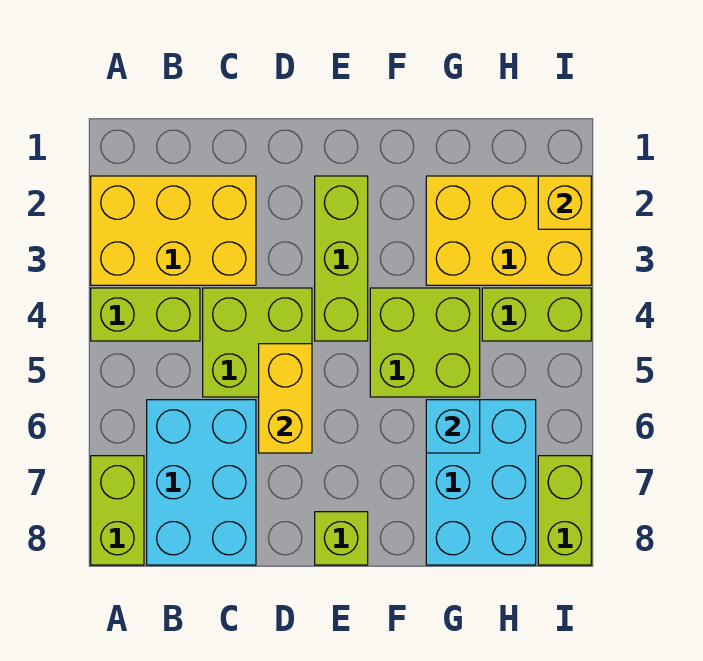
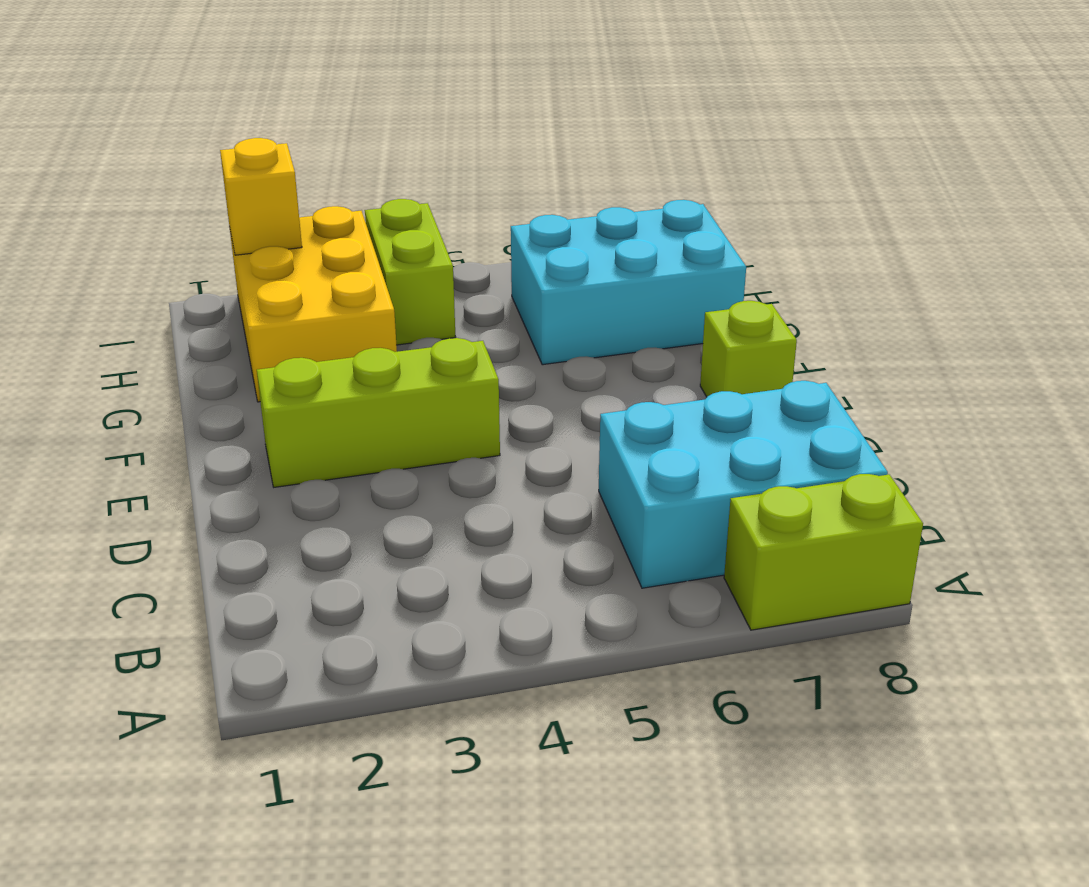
none -> yellow brick A2:C3 level 1
none -> lime brick A4:B4 level 1
none -> lime brick C4:D5 level 1

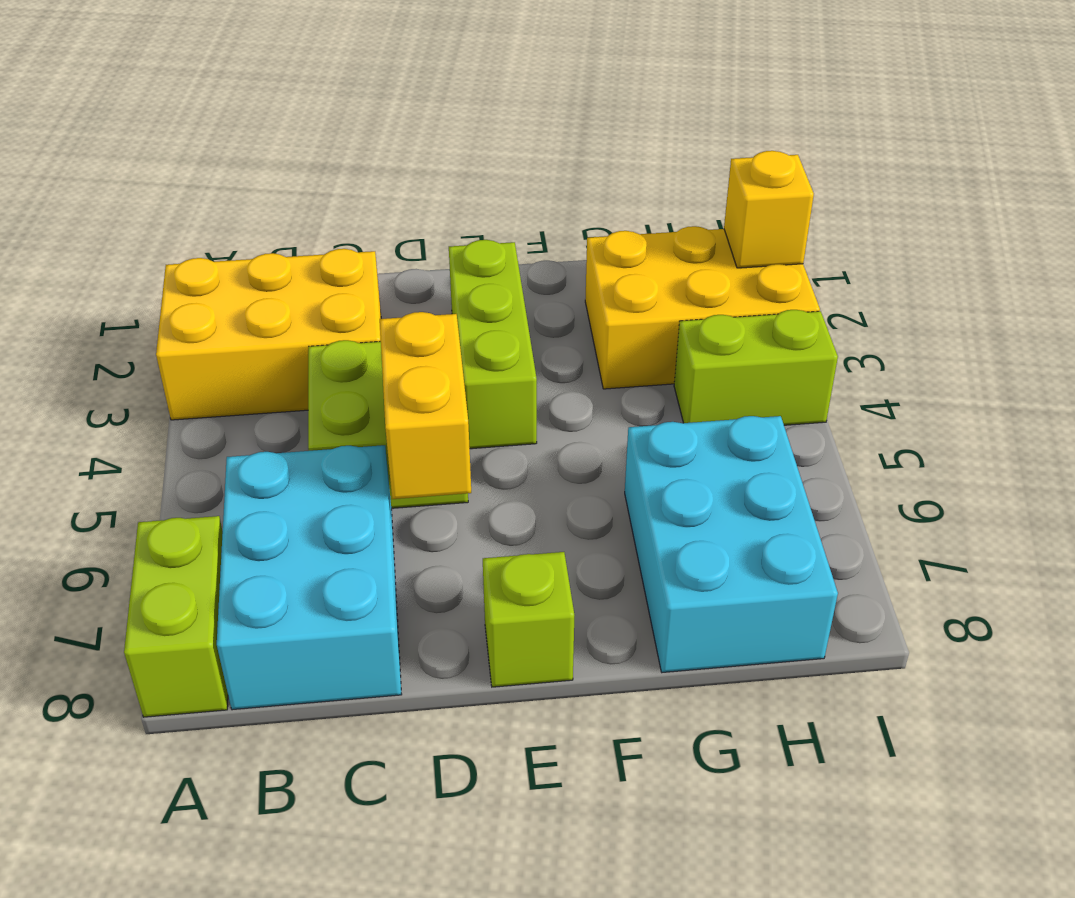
none -> lime brick A4:B4 level 1
none -> lime brick F4:G5 level 1
none -> lime brick I7:I8 level 1

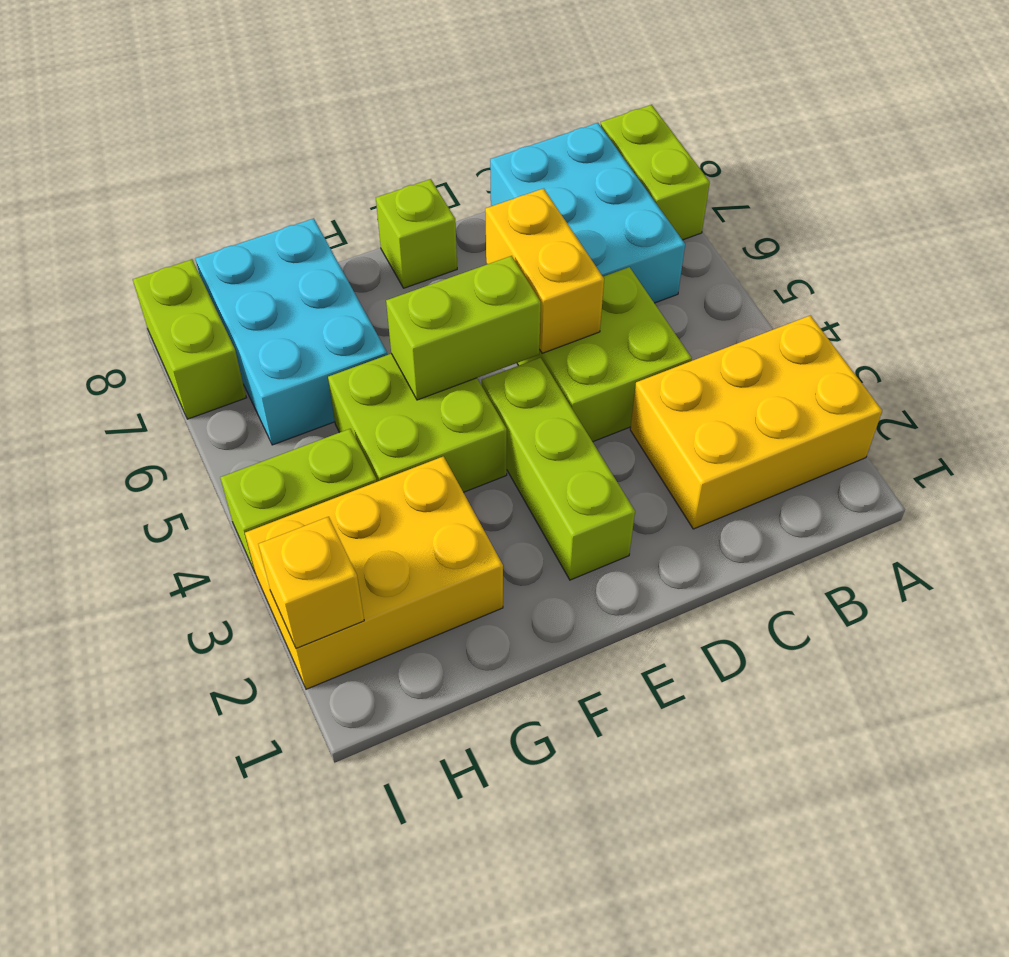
lime brick E5:F5 level 2 -> lime brick A4:B4 level 1
none -> cyan brick G6 level 2

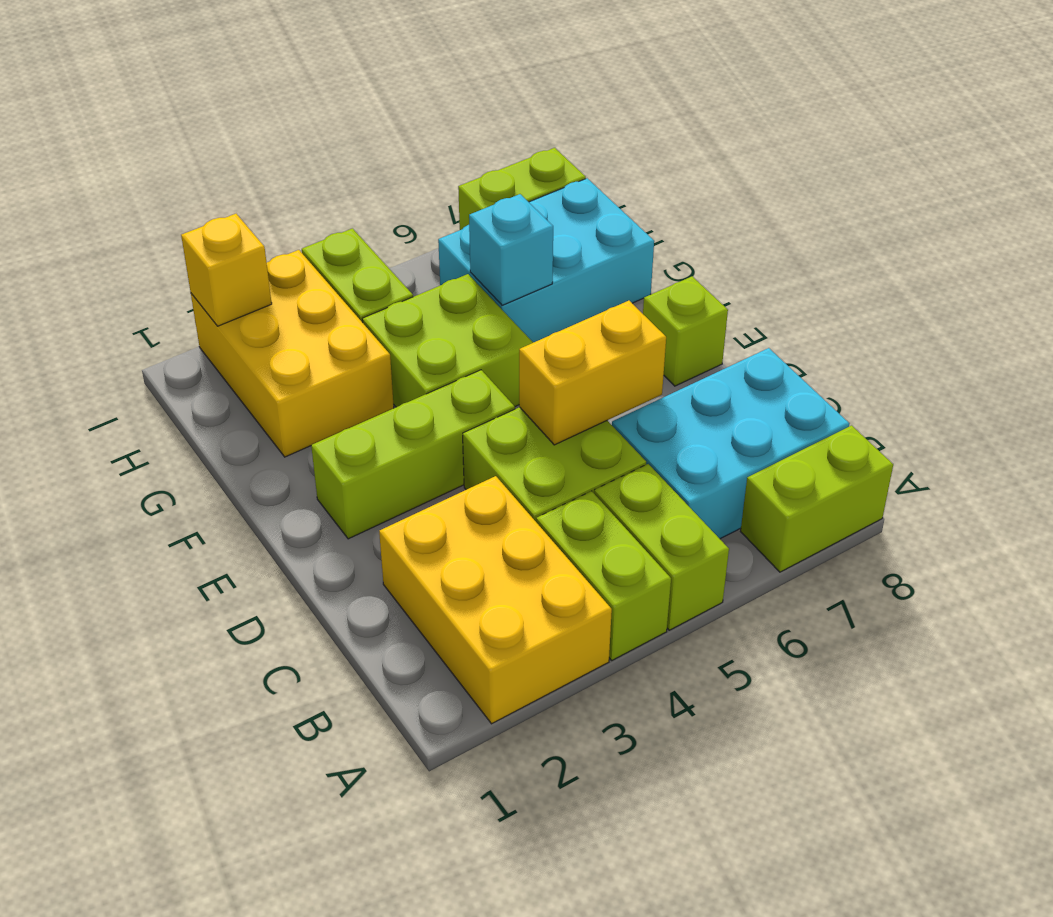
lime brick A5:B5 level 1 -> none

